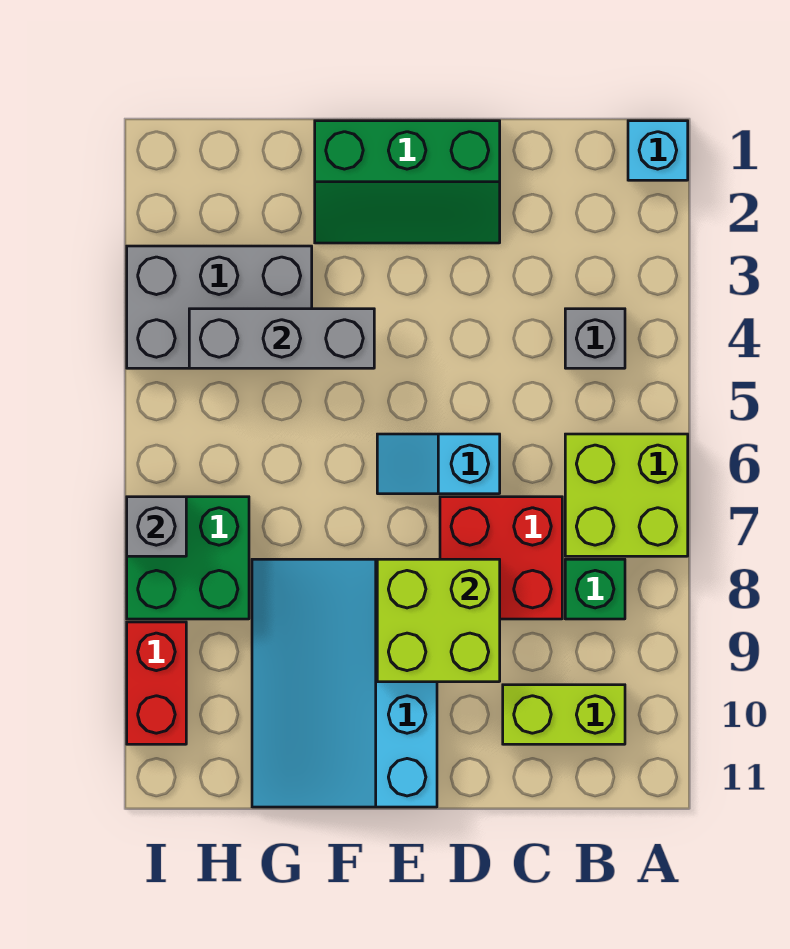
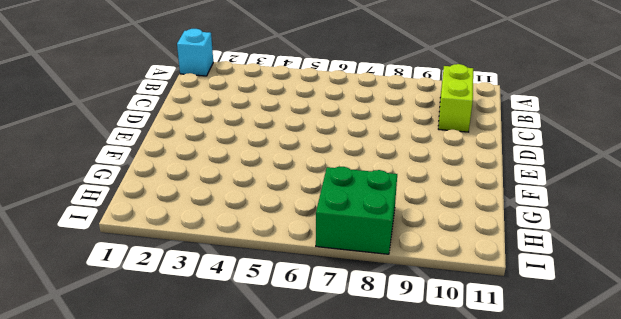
none -> lime brick A6:B7 level 1
none -> grey brick B4 level 1
none -> green brick B8 level 1

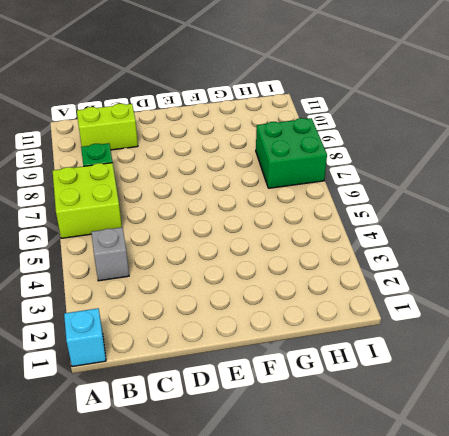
none -> red brick C7:D8 level 1
none -> green slope D1:F2 level 1 top 1
none -> cyan slope D6:E6 level 1 top D

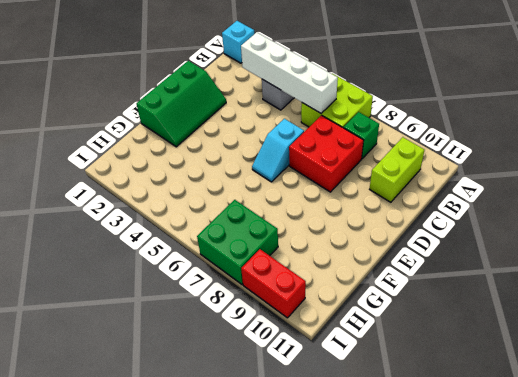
white brick B3:B6 level 2 -> none
none -> cyan slope E8:G11 level 1 top E
none -> grey brick G3:I4 level 1
none -> lime brick D8:E9 level 2

